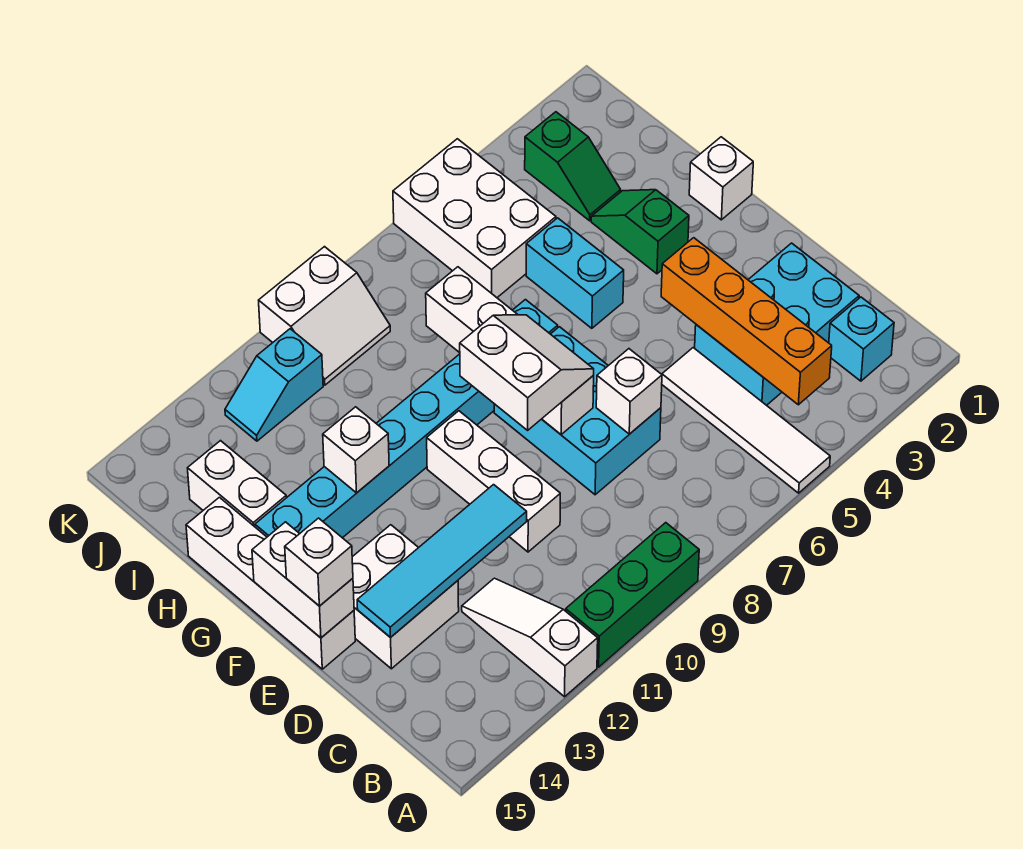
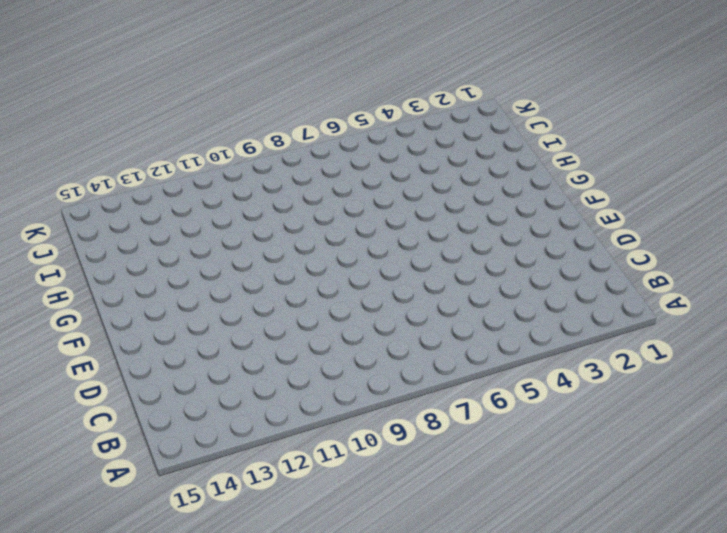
none -> white tile A5:D5 level 1
none -> green brick A9:A11 level 1
none -> white slope A12:C12 level 1 top A

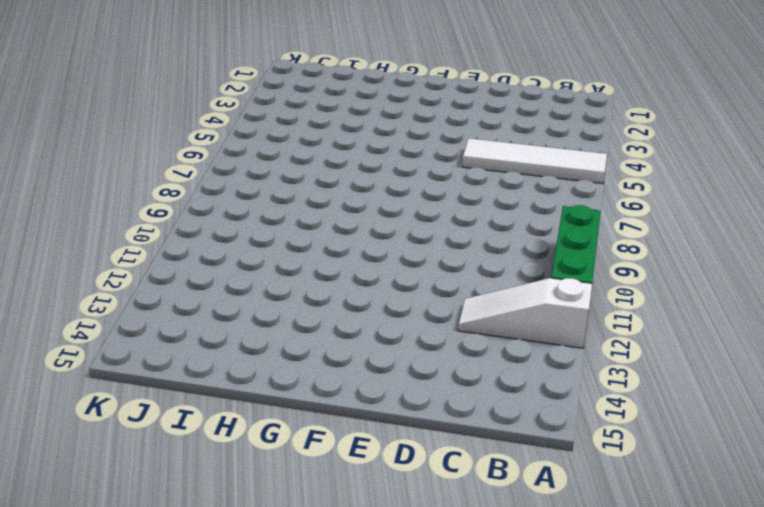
none -> cyan brick B2 level 1
none -> cyan brick C2:D4 level 1
none -> cyan brick D7:F8 level 1

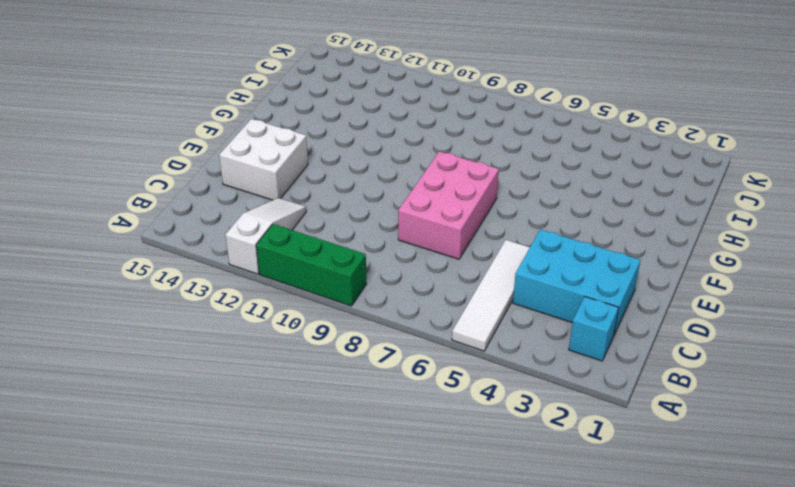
pink brick D7:F8 level 1 -> cyan brick D7:F8 level 1
none -> white brick D10:F10 level 1
none -> white brick E15:H15 level 1
none -> white brick G1 level 1

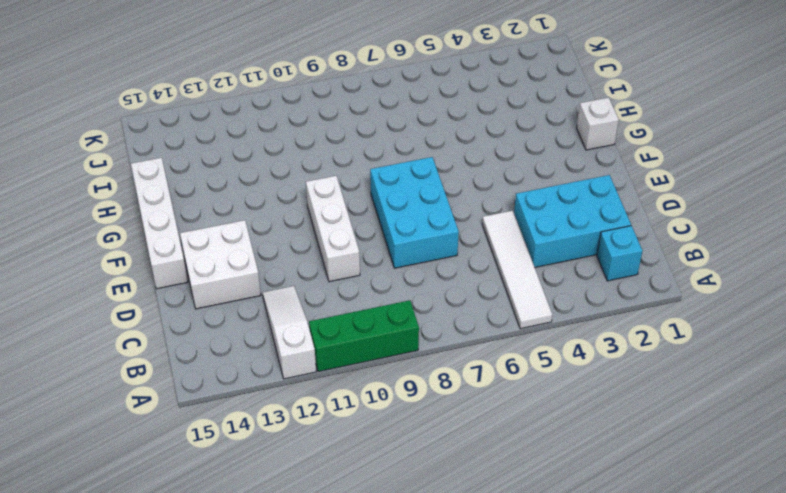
none -> green slope G3:H3 level 1 top G
none -> cyan brick G5:H5 level 1
none -> cyan brick G7:G14 level 1

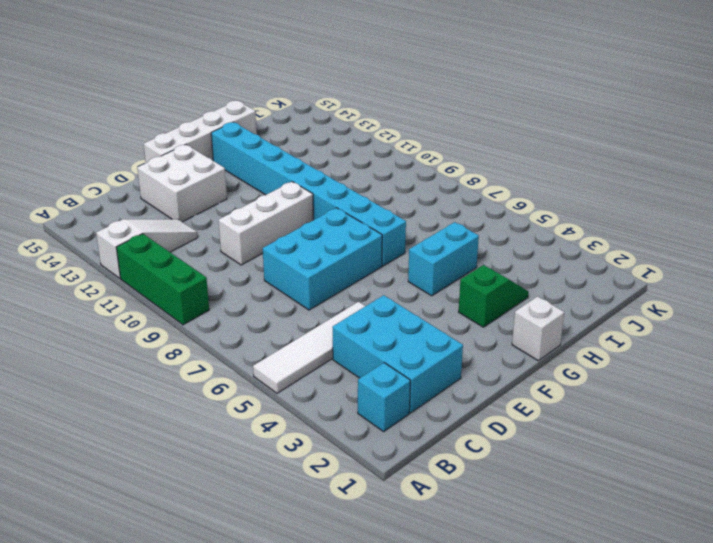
none -> white brick H14:I14 level 1
none -> green slope I3:J3 level 1 top J
none -> white brick I5:K6 level 1

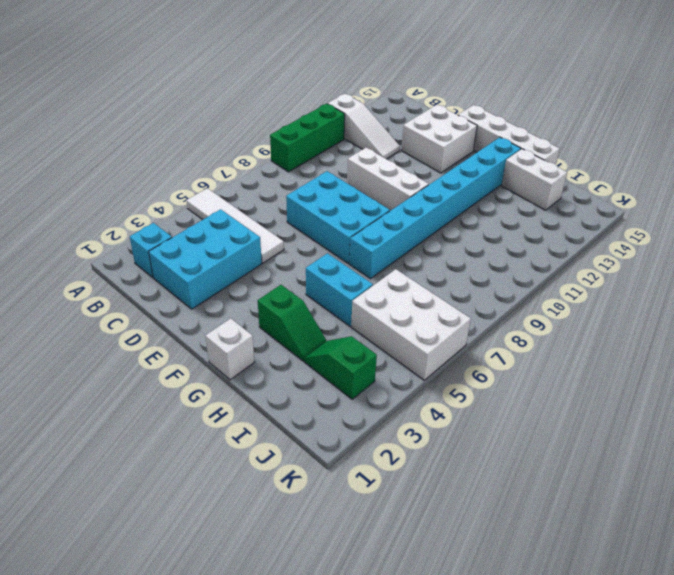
none -> white slope J9:K10 level 1 top K
none -> cyan slope J11:J12 level 1 top 11
none -> orange brick B4:E4 level 2

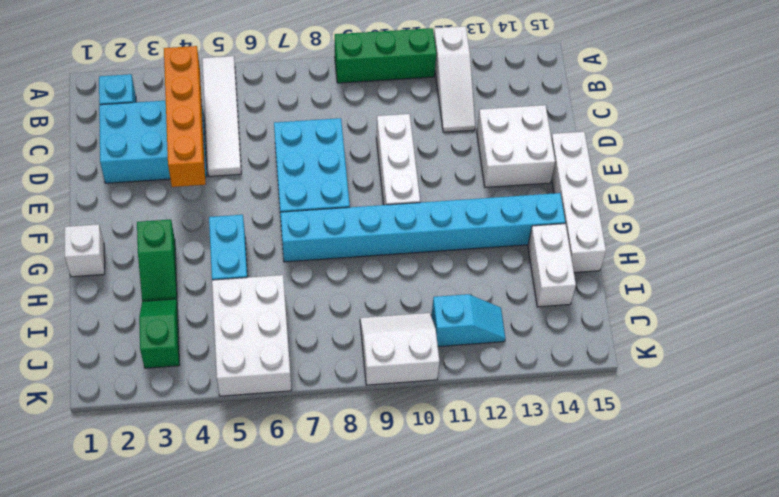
none -> white brick D7 level 2
none -> cyan tile D11:D14 level 2
none -> white brick E8:H8 level 2

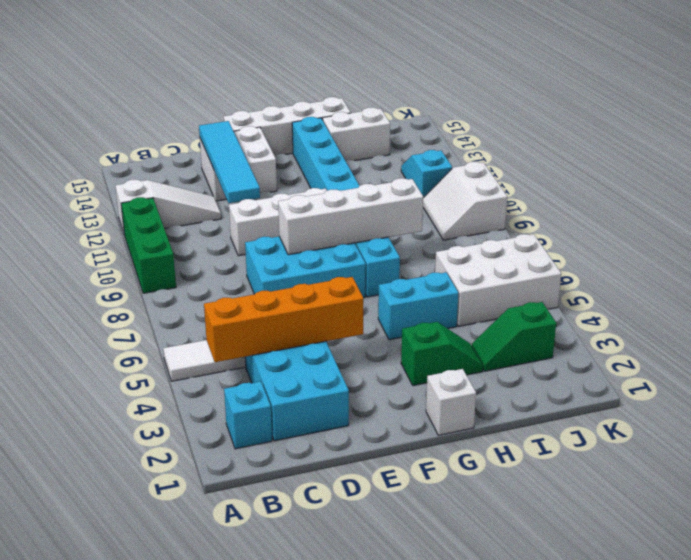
none -> white brick D7 level 2
none -> white brick E15:F15 level 2
none -> white brick G12 level 2

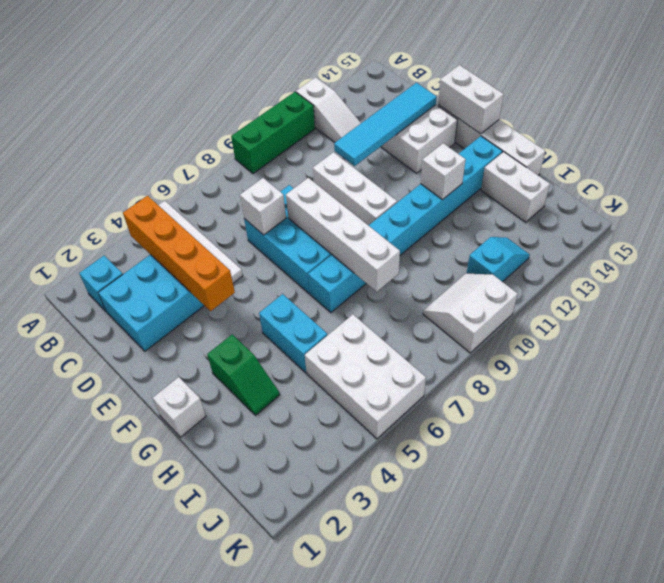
none -> green slope I3:J3 level 1 top J
none -> white slope E8:F9 level 3 top 9
none -> white brick E15 level 3

